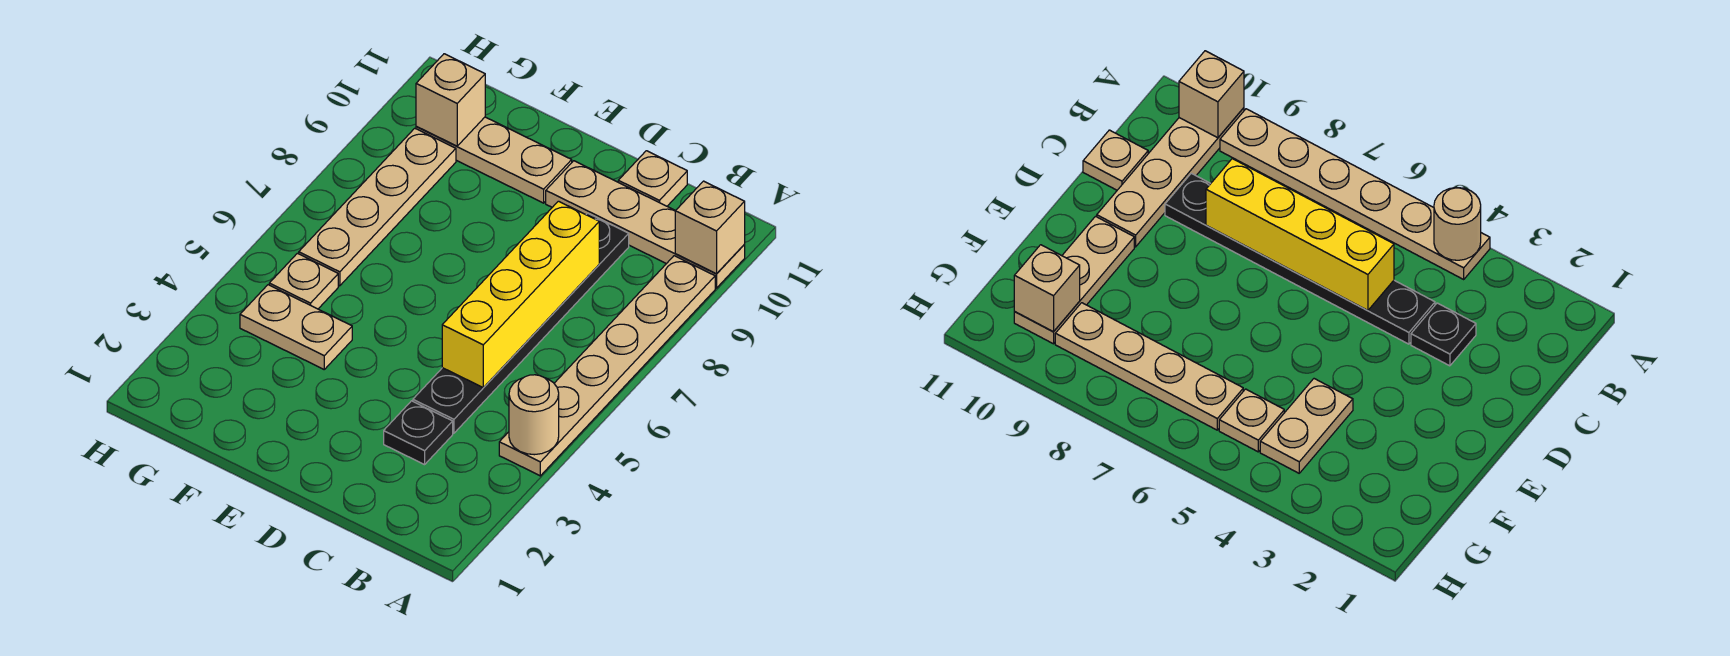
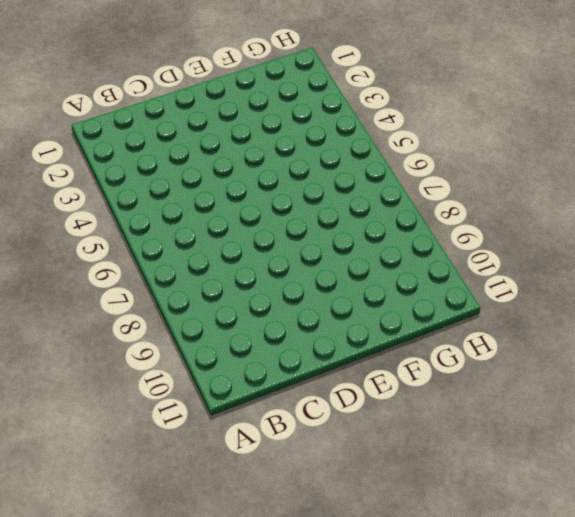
none -> tan plate A4:A9 level 1
none -> tan plate A10:D10 level 1
none -> black plate C3 level 1

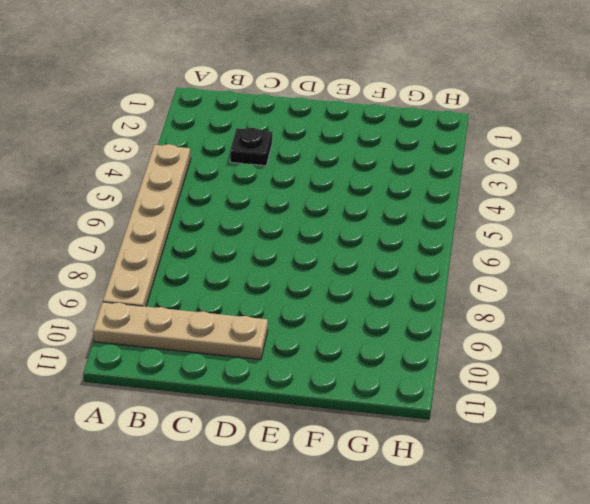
none -> black plate C4:C9 level 1
none -> tan plate C11 level 1
none -> tan plate E10:G10 level 1

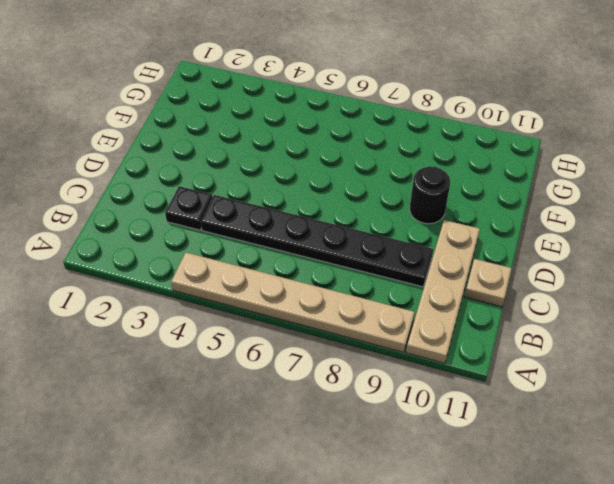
black round brick E9 level 1 -> none
none -> tan plate E10:G10 level 1
none -> tan plate F4:G4 level 1
none -> tan plate G5 level 1

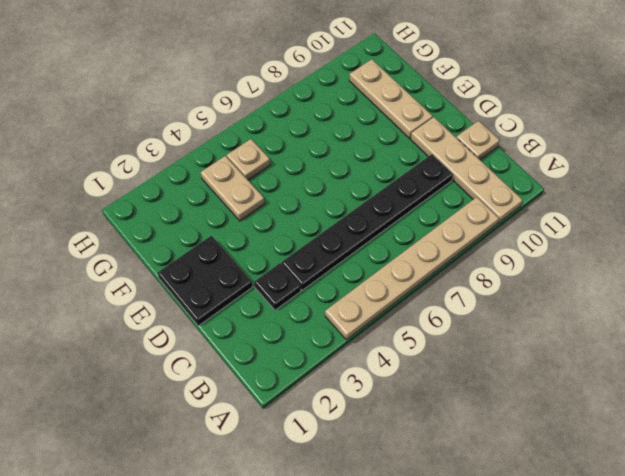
black plate D1:E2 level 1 -> none
none -> tan plate G6:G9 level 1
none -> tan round brick A4 level 2
none -> tan brick A10 level 2

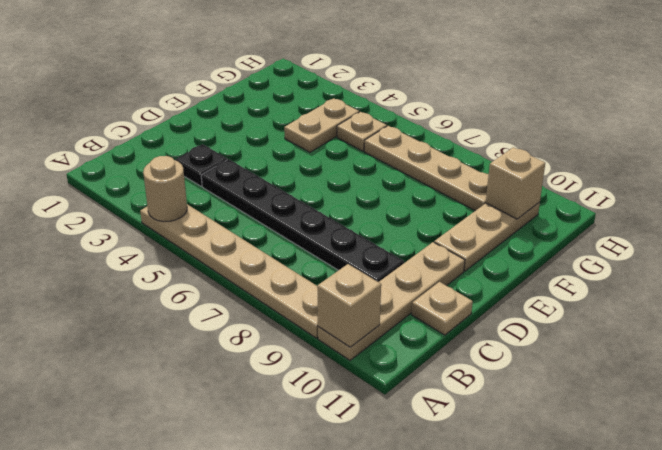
none -> yellow brick C5:C8 level 2

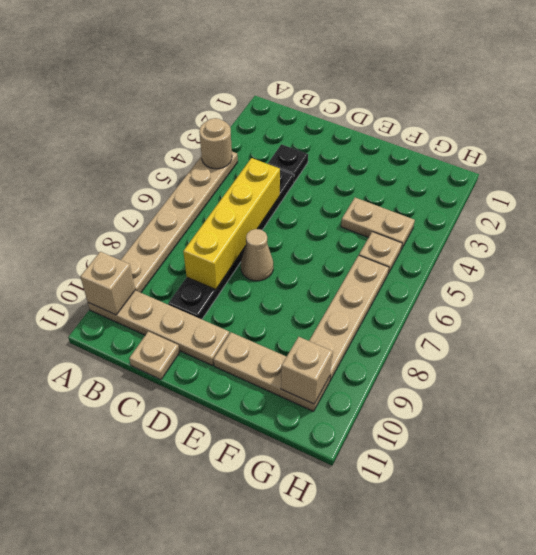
tan cone D7 level 1 -> none

